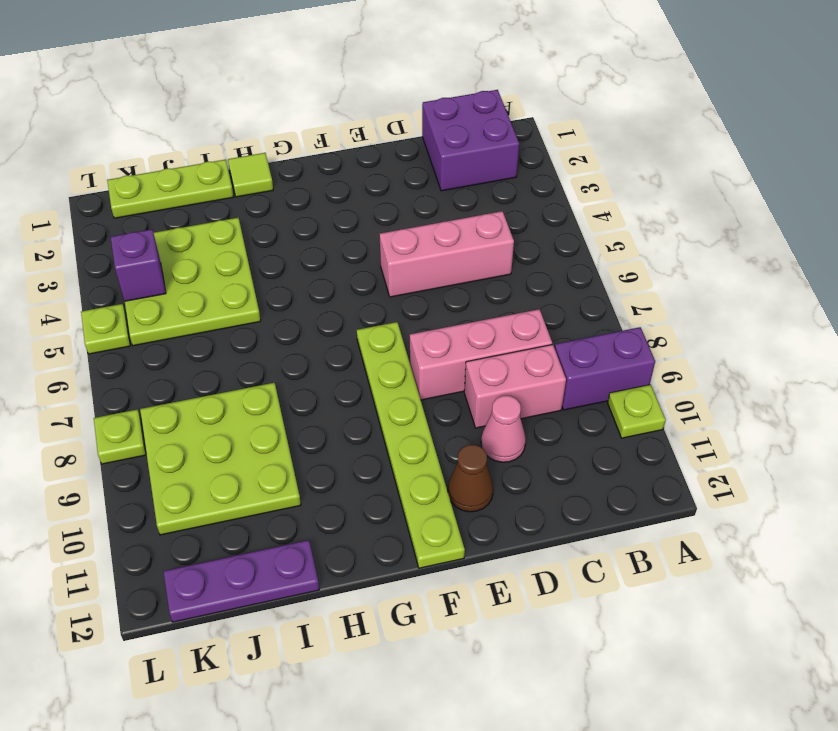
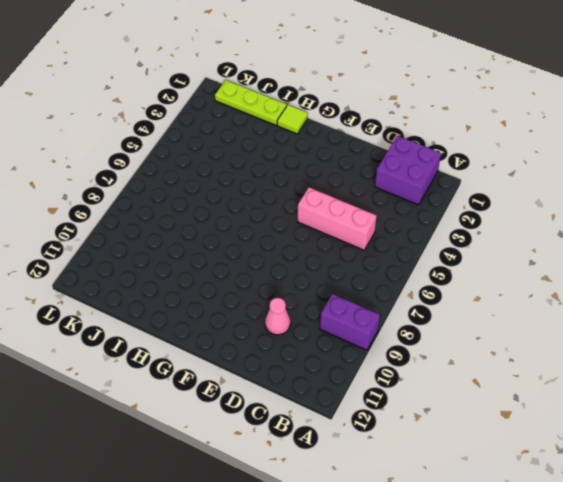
none -> lime plate A10 level 1
none -> pink brick C8:E8 level 1
none -> pink brick C9:D9 level 1

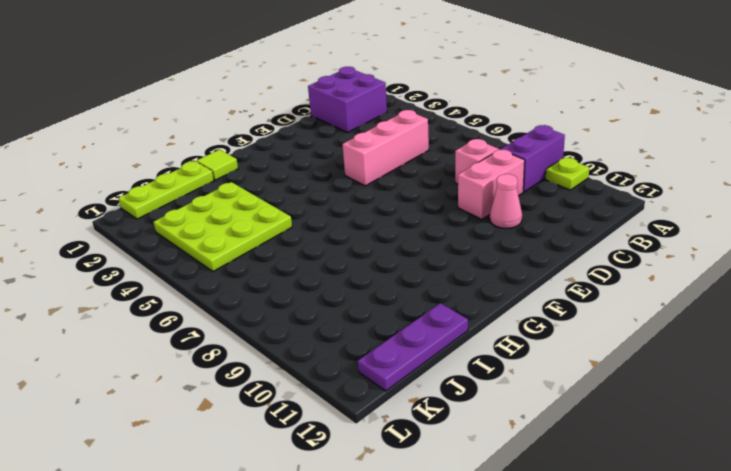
pink brick C8 level 1 -> pink brick C8:E8 level 1
none -> brown cone E11 level 1
none -> lime plate F7:F12 level 1
none -> lime plate I8:K10 level 1

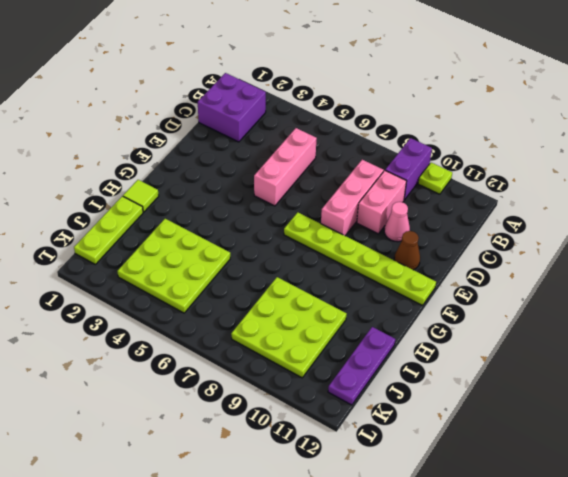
none -> lime plate L5 level 1
none -> lime plate L8 level 1
none -> purple brick K4 level 2

